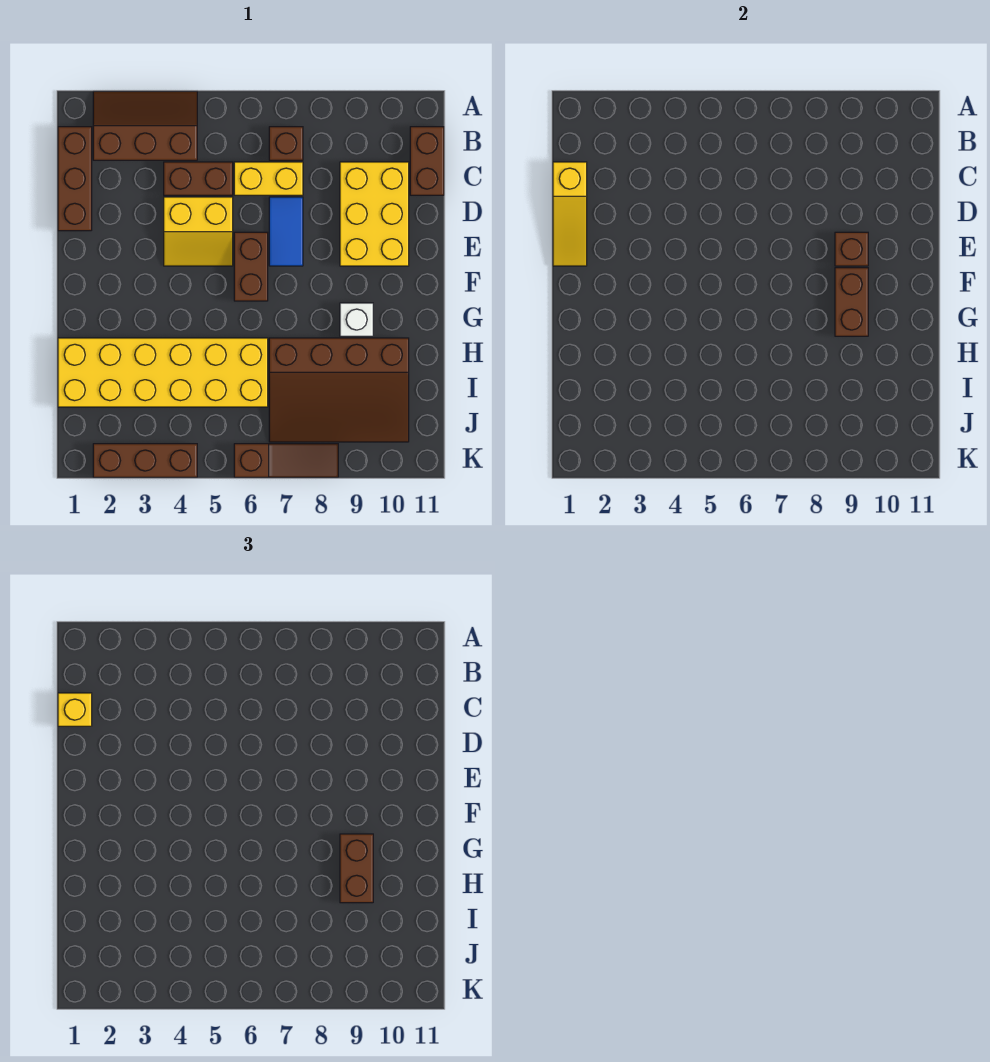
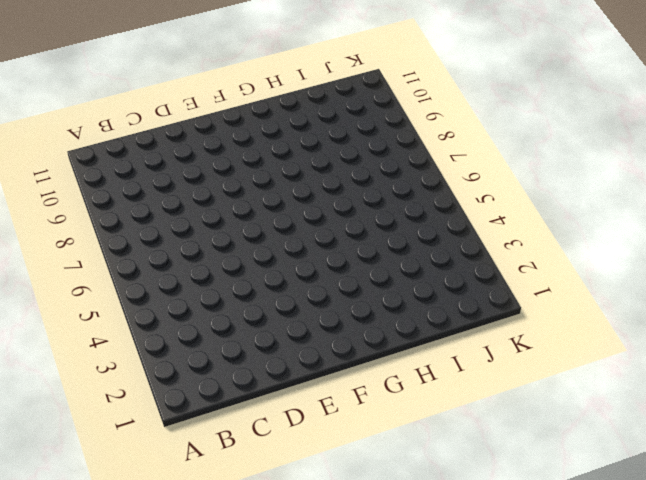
none -> brown slope A2:B4 level 1 top B
none -> brown brick B1:D1 level 1
none -> brown brick B7 level 1

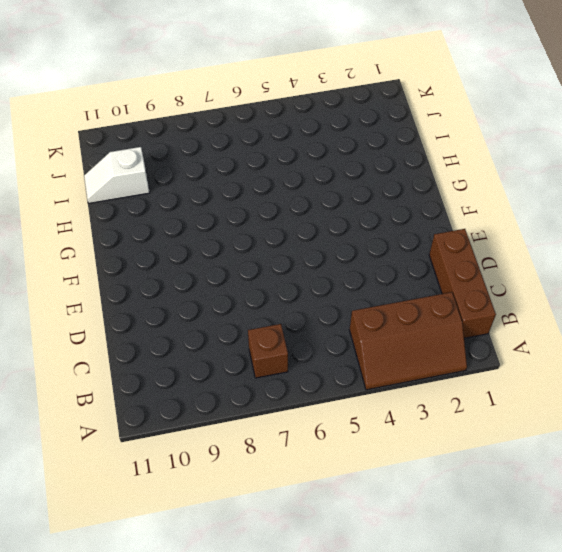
white slope I10:I11 level 1 top 10 -> brown slope H7:J10 level 1 top H
none -> brown brick B11:C11 level 1
none -> brown brick C4:C5 level 1
none -> yellow brick C6:C7 level 1

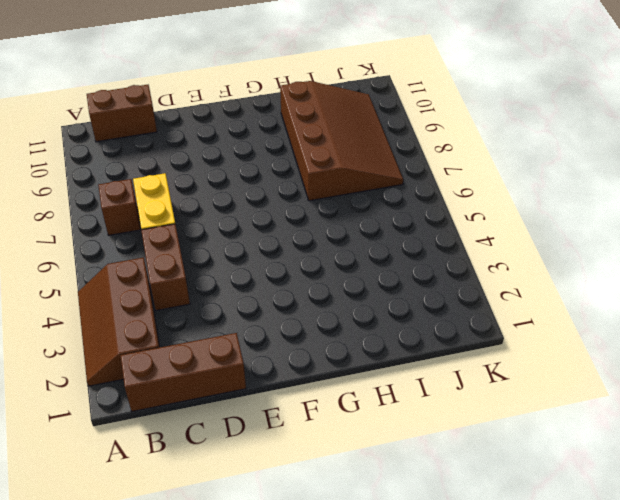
none -> yellow brick C9:E10 level 1
none -> yellow slope D4:E5 level 1 top D
none -> blue tile D7:E7 level 1

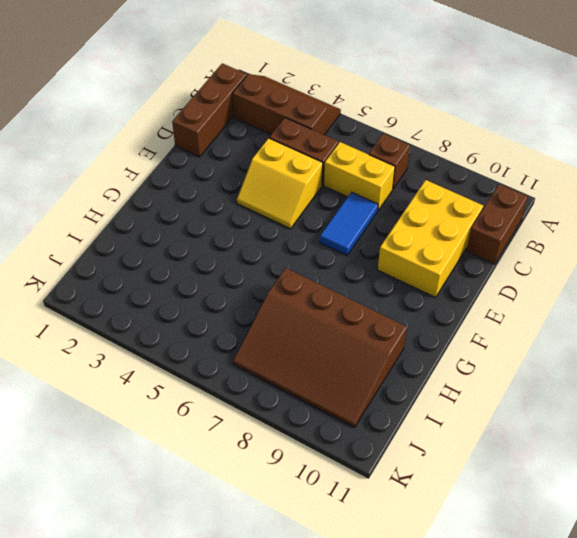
none -> brown brick E6:F6 level 1
none -> white brick G9 level 1
none -> yellow brick H1:I6 level 1

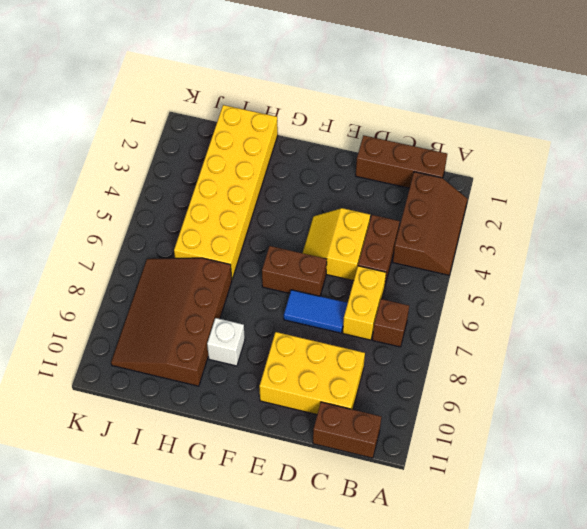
none -> brown brick K2:K4 level 1
none -> brown slope K6:K8 level 1 top 6
none -> yellow slope C1:E1 level 2 top C

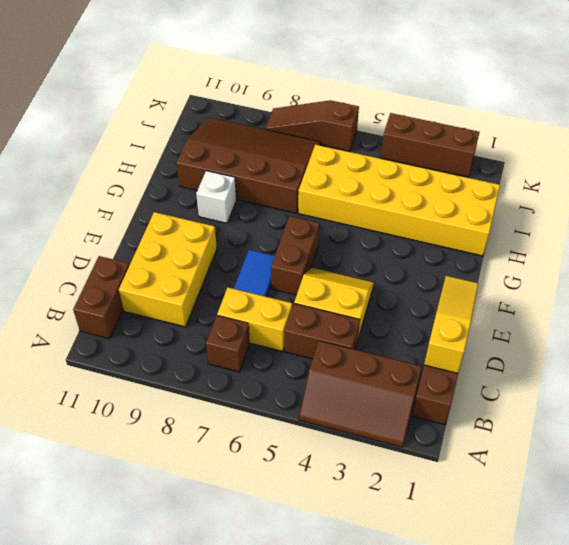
none -> brown brick E9 level 2
none -> brown brick F9:G9 level 2
none -> yellow brick C1 level 3

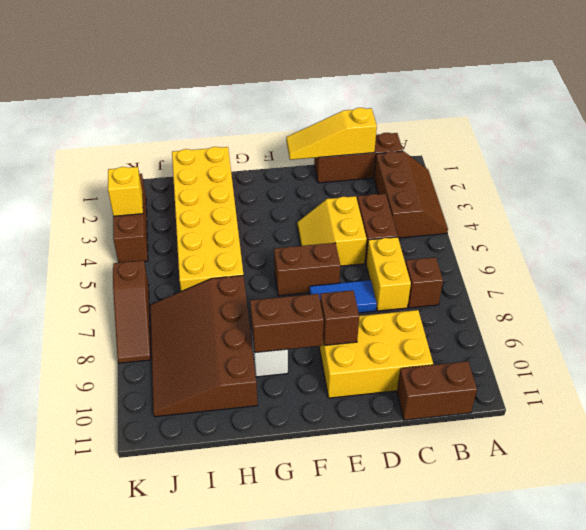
yellow brick K3 level 2 -> yellow brick C1 level 3
none -> brown brick G9:H9 level 3

